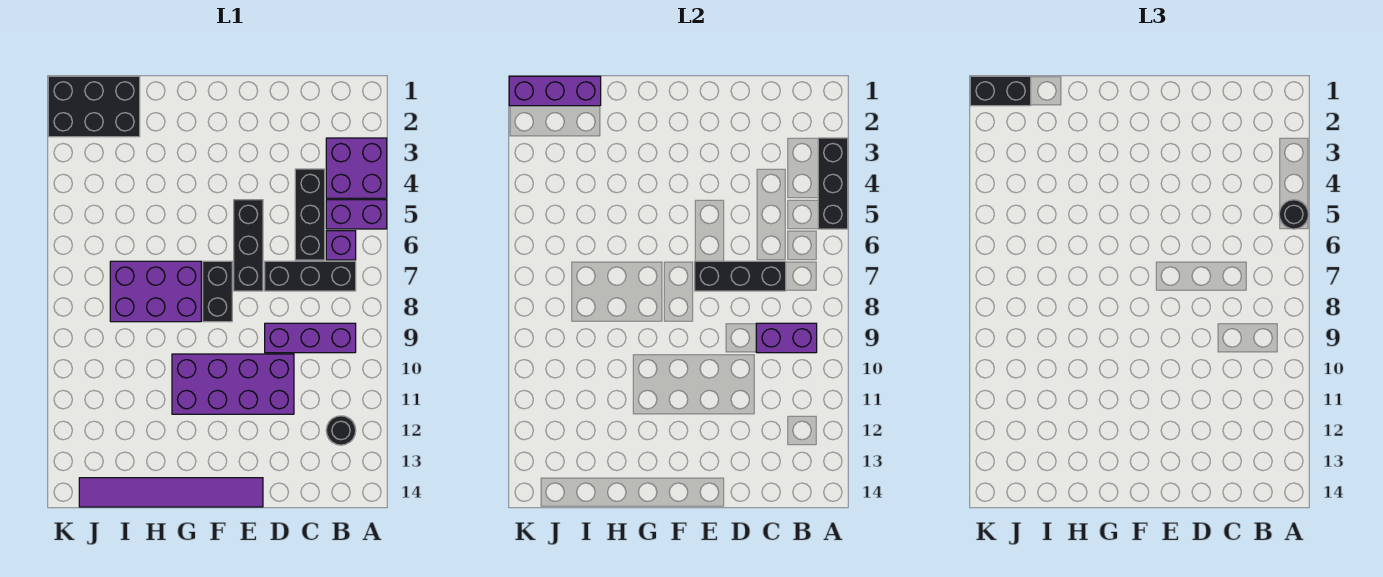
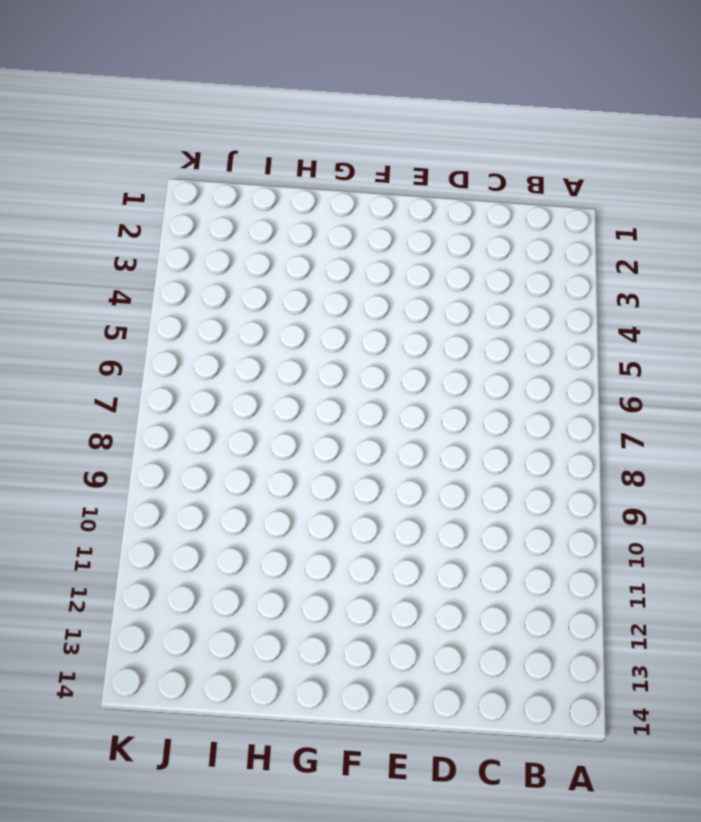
none -> purple brick A3:B4 level 1
none -> purple brick A5:B5 level 1
none -> purple brick B6 level 1

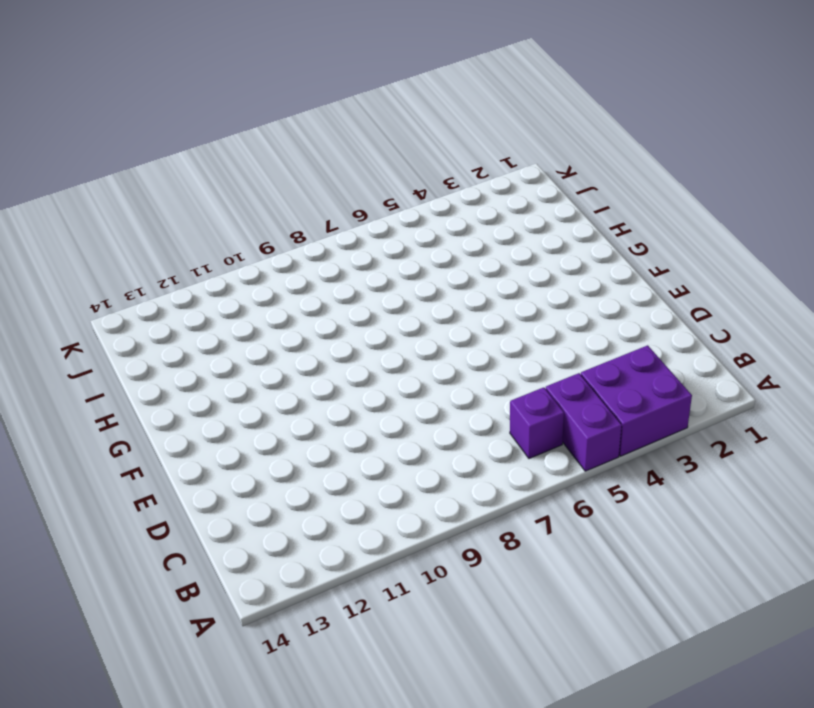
none -> black brick B7:D7 level 1
none -> purple brick B9:D9 level 1
none -> black round brick B12 level 1

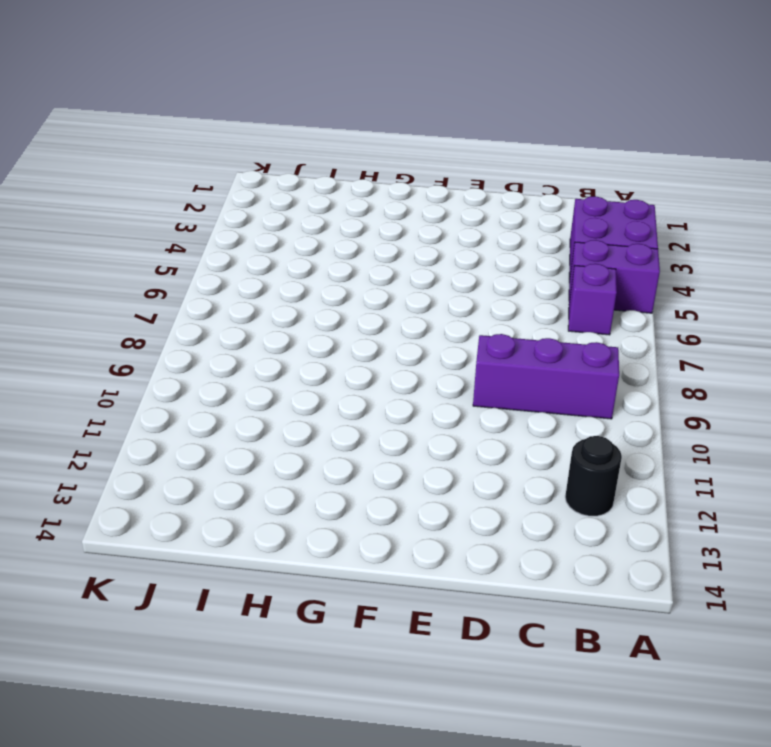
none -> black brick B7:D7 level 1
none -> black brick C4:C6 level 1
none -> purple brick D10:G11 level 1

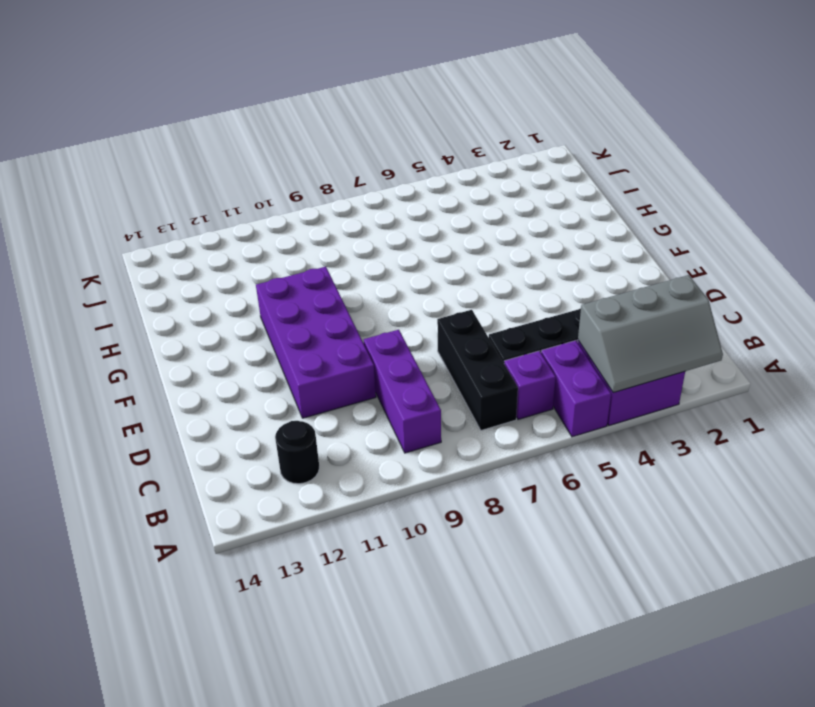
grey slope A2:B4 level 2 top B -> black brick A3:A5 level 2
none -> black brick E5:E7 level 1
none -> purple tile E14:J14 level 1
none -> black brick F7:F8 level 1

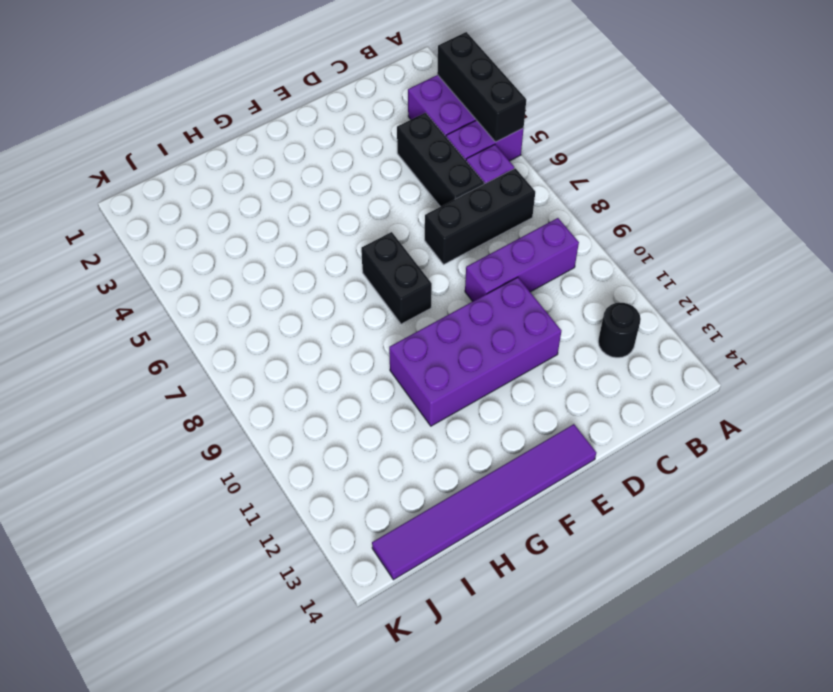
none -> black brick E5:E7 level 1
none -> purple brick G7:I8 level 1
none -> black brick I1:K2 level 1

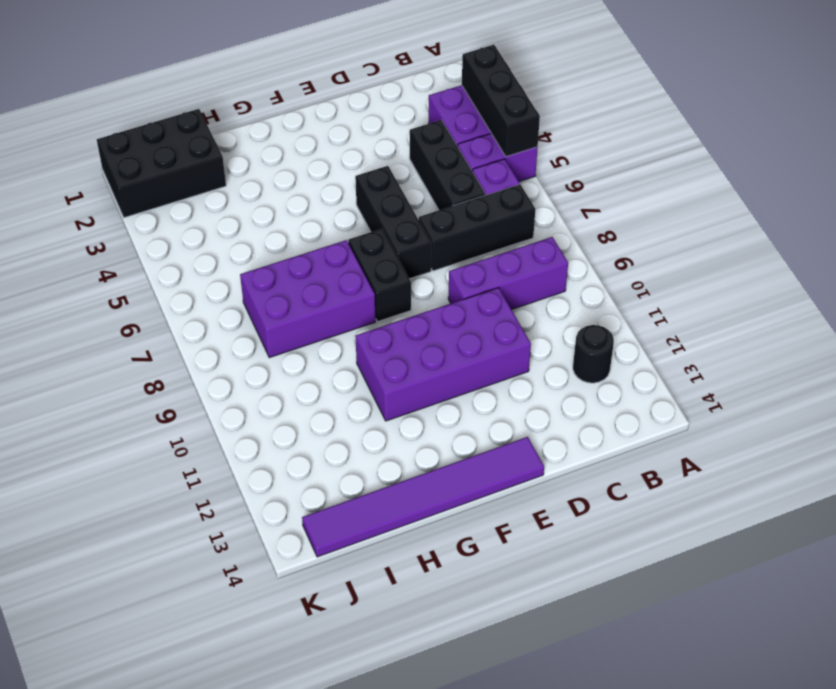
none -> purple brick B9:C9 level 2
none -> black brick C7:E7 level 2
none -> purple brick I1:K1 level 2

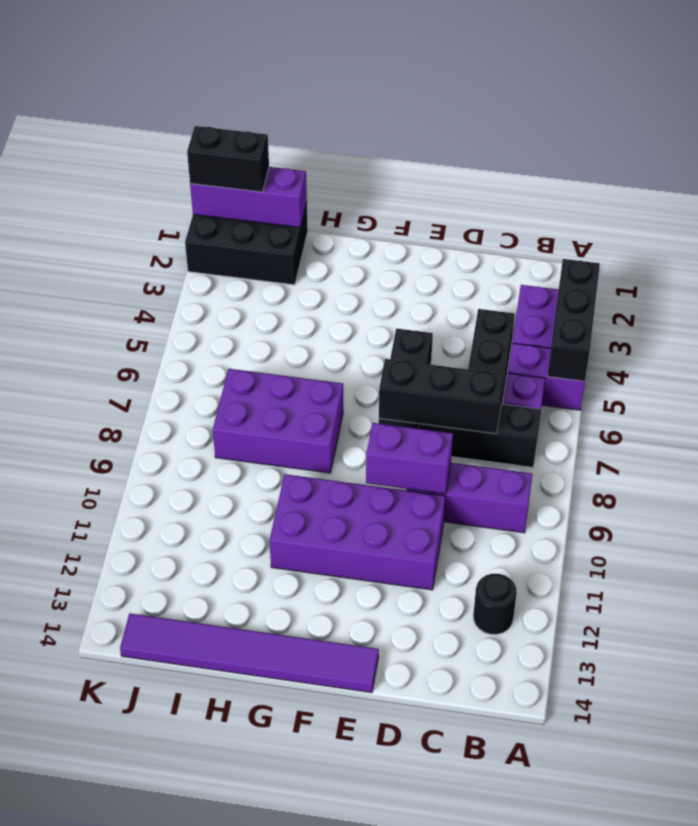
purple brick D9:E9 level 2 -> purple brick B9:C9 level 2
none -> black brick F7:F8 level 1
none -> black round brick A5 level 3

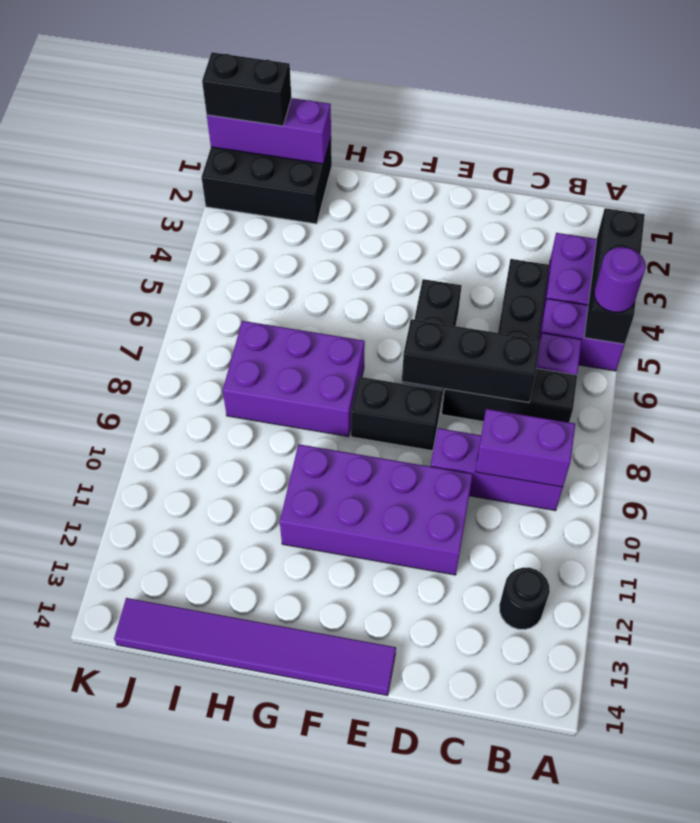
purple round brick A5 level 3 -> black round brick A5 level 3
black brick E8:F8 level 1 -> black brick F7:F8 level 1

